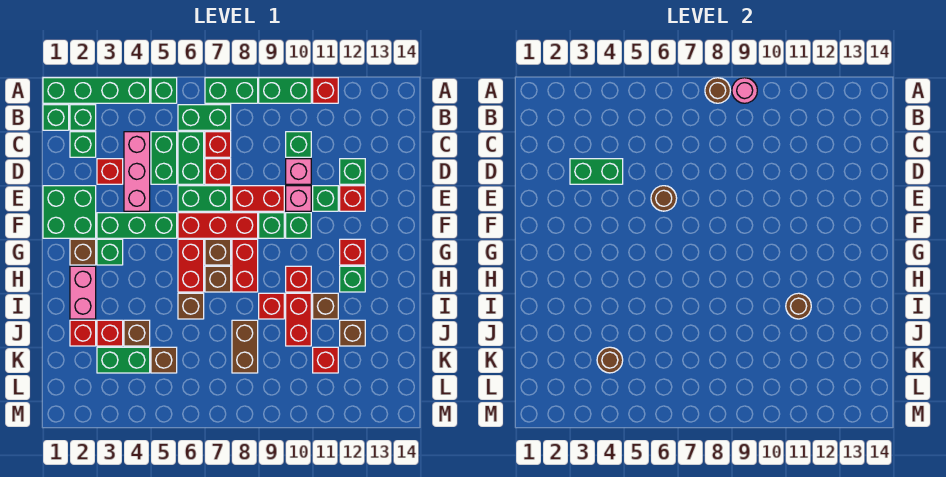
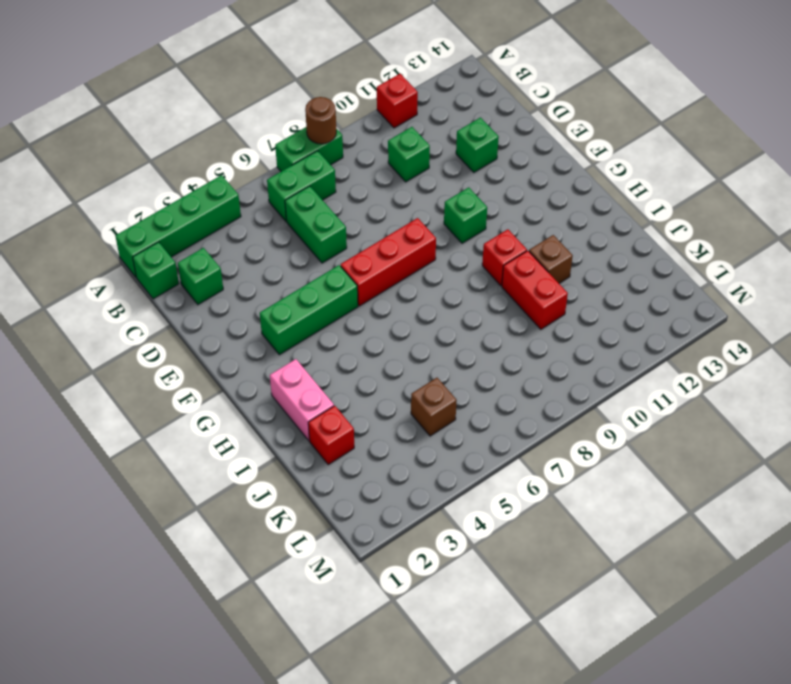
none -> green brick A5 level 1
none -> green brick A9:A10 level 1
none -> green brick B2 level 1
none -> pink brick C4:E4 level 1

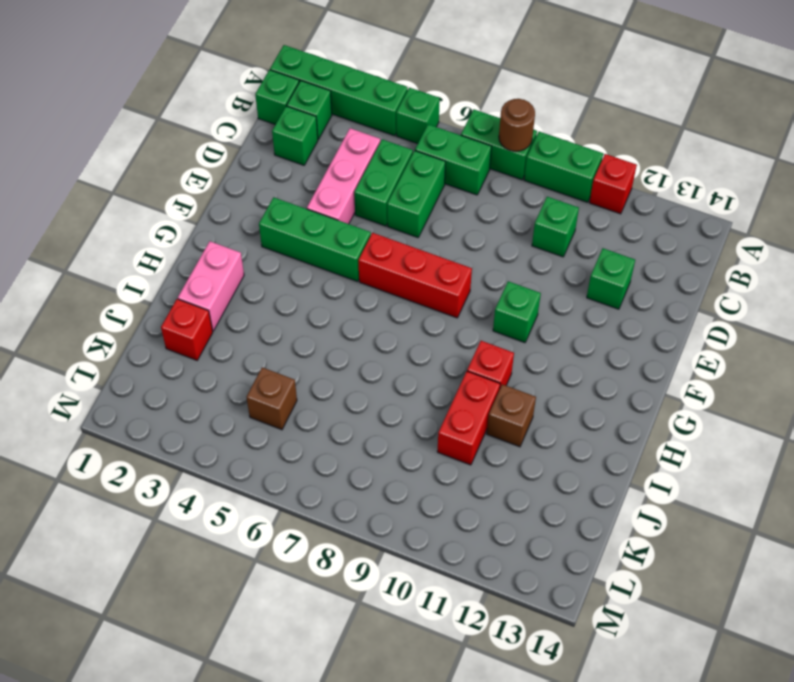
none -> red brick C7 level 1
none -> red brick D3 level 1
none -> red brick D7 level 1
none -> pink brick D10 level 1

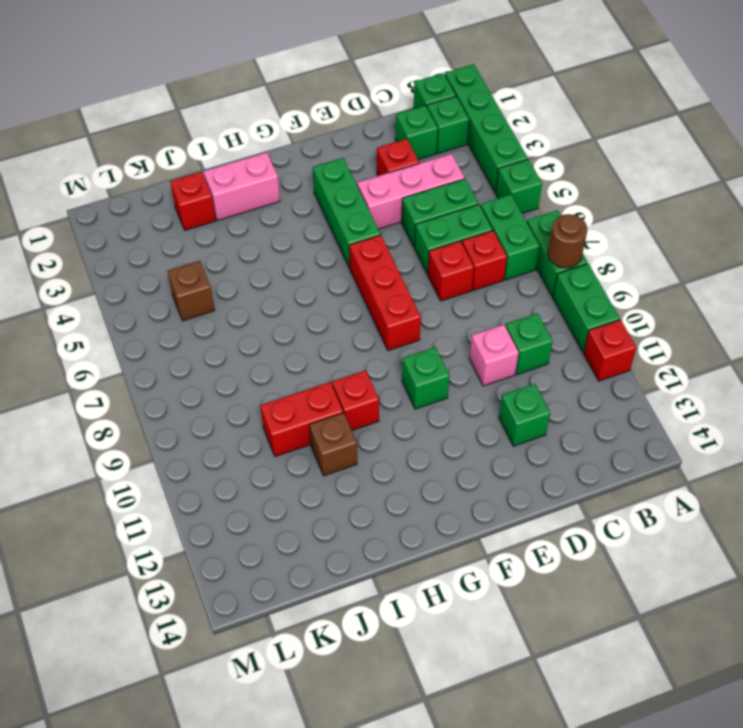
none -> green brick E1:F2 level 1
none -> green brick E6:E7 level 1
none -> red brick E8:E9 level 1
none -> pink brick E10 level 1

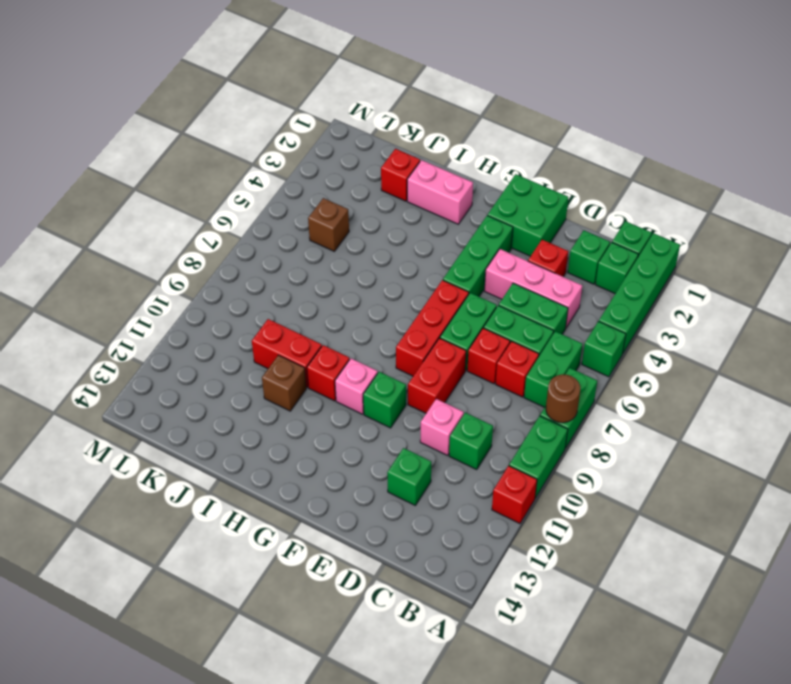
pink brick G10 level 1 -> pink brick E10 level 1
none -> green brick E11 level 1
none -> red brick E12 level 1
none -> green brick F9 level 1
none -> brown brick G2 level 1

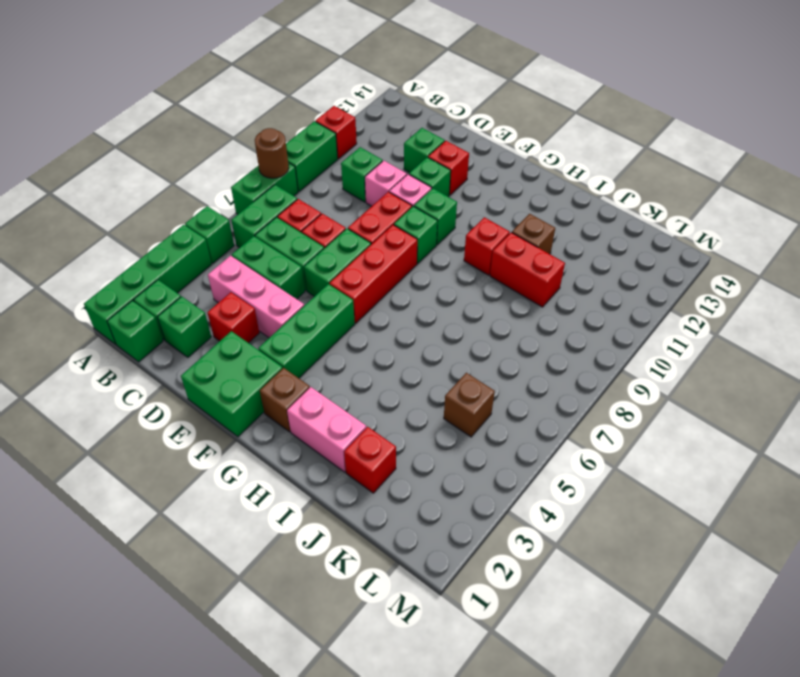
none -> green brick G3 level 1
none -> red brick G6:H6 level 1
none -> brown brick G7 level 1
none -> red brick G8:H8 level 1

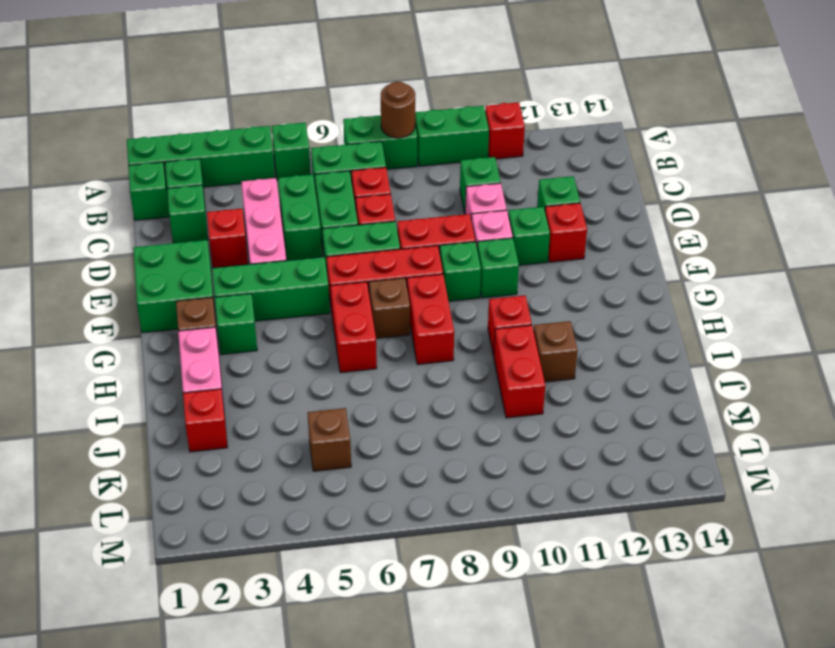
none -> red brick G12 level 1
none -> brown brick H7 level 1
none -> green brick H12 level 1
none -> brown brick I6 level 1

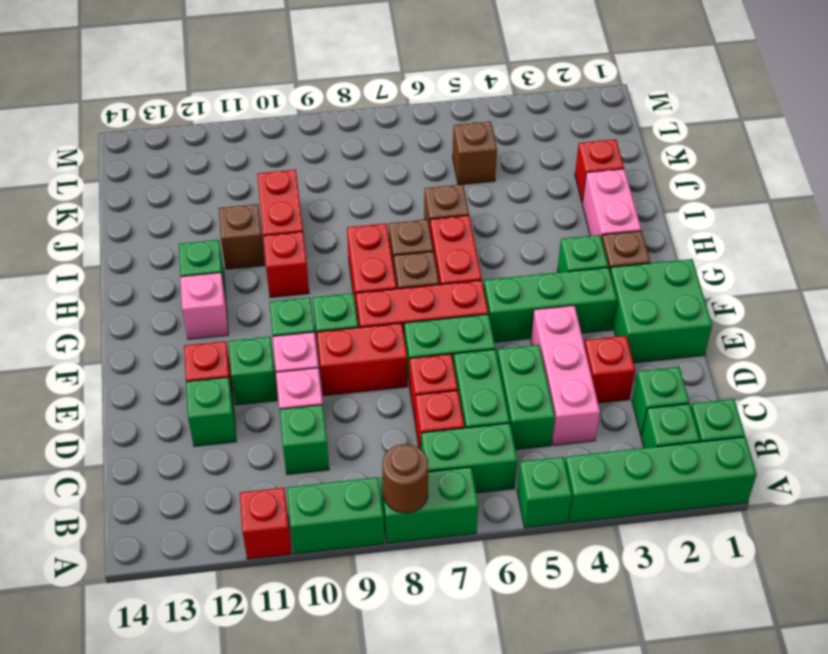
pink brick G12 level 1 -> red brick G12 level 1
none -> red brick I9 level 1
none -> red brick J3 level 1
none -> brown brick J4 level 1
none -> brown brick J8:K8 level 1

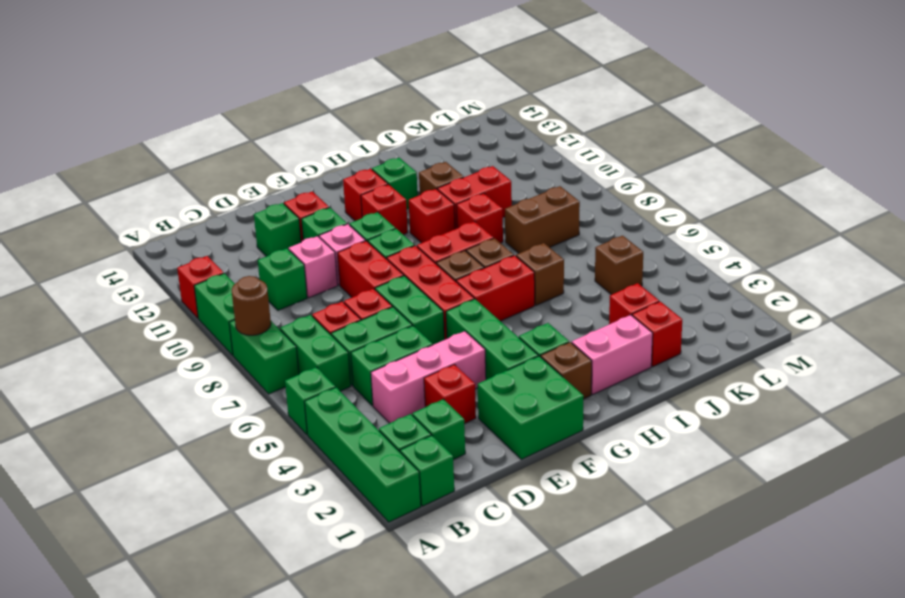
red brick G11 level 1 -> red brick K11 level 1
none -> brown brick J4 level 1
none -> brown brick J12 level 1
none -> green brick K3:K4 level 1
none -> pink round brick A9 level 2

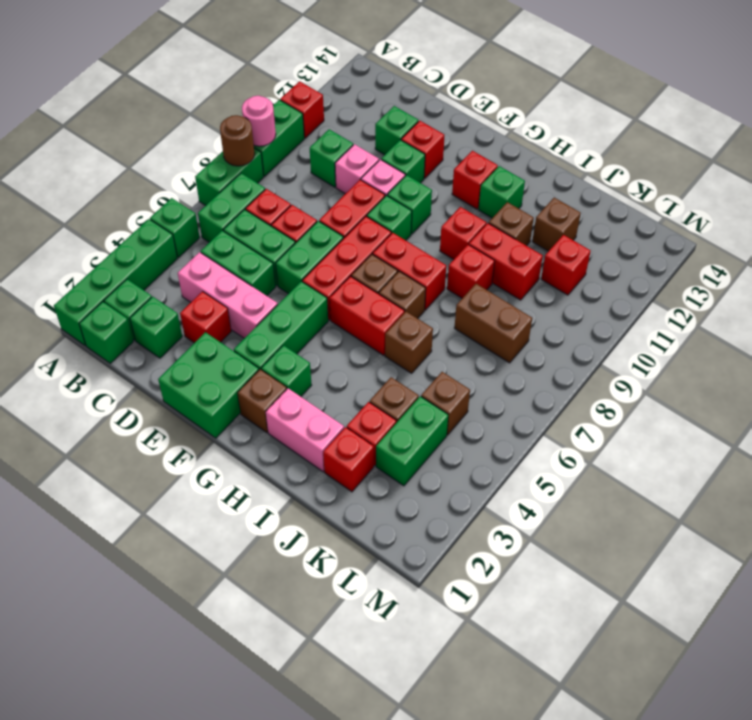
none -> green brick D3:D4 level 2
none -> brown round brick E6 level 2
none -> brown round brick I11 level 2
none -> brown round brick K4 level 2

